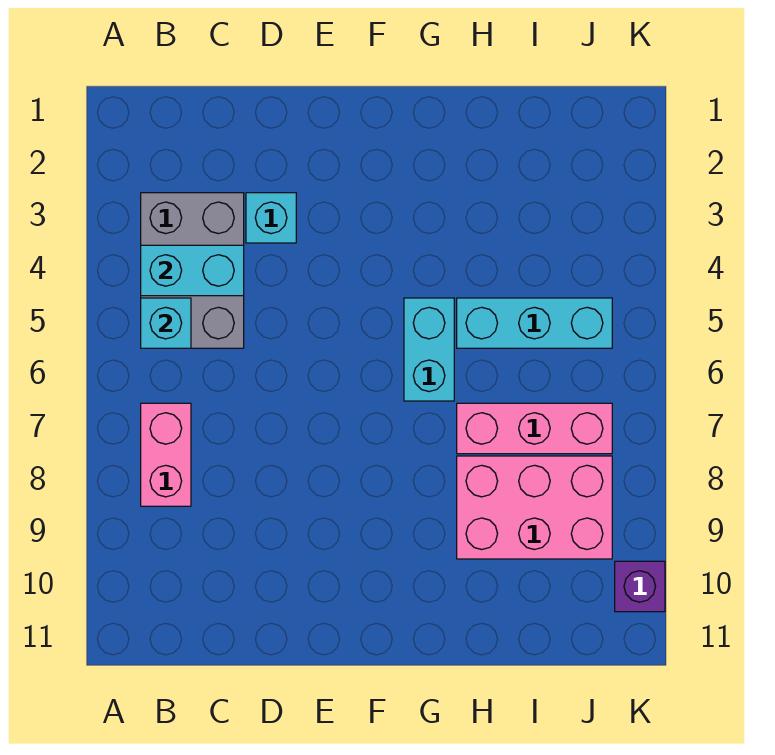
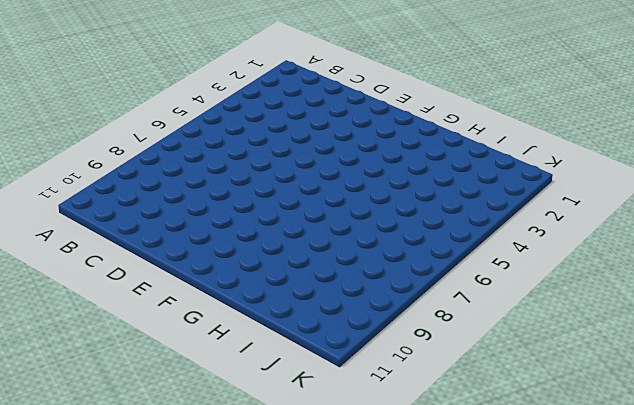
none -> grey brick B3:C5 level 1
none -> pink brick B7:B8 level 1

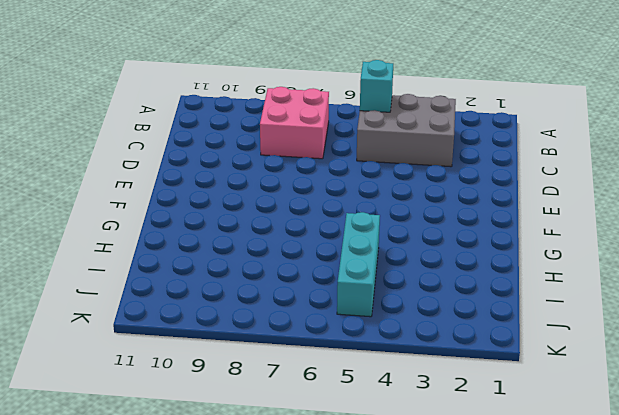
pink brick B7:C8 level 1 -> pink brick B7:B8 level 1
none -> cyan brick D3 level 1
none -> cyan brick G5:G6 level 1

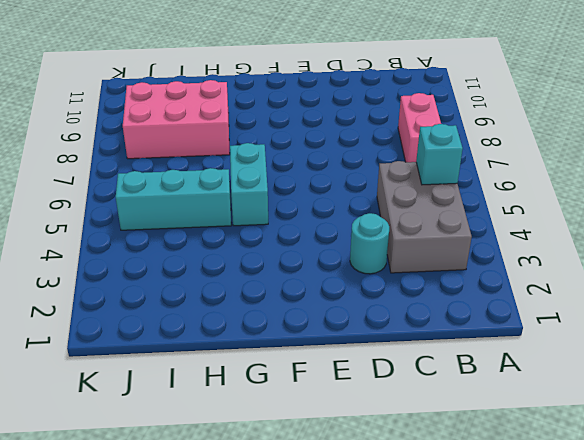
cyan round brick D3 level 1 -> cyan brick D3 level 1
none -> pink brick H7:J7 level 1
none -> purple brick K10 level 1

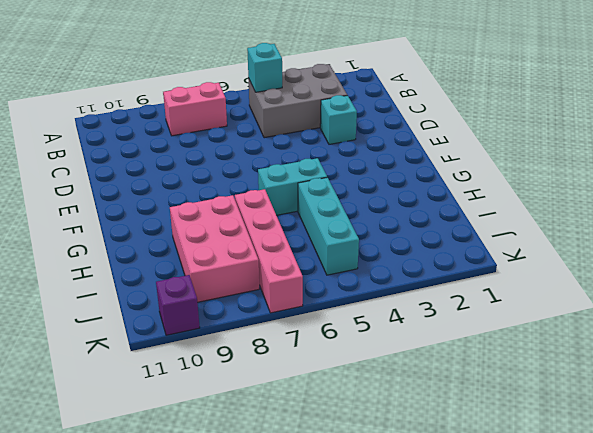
pink brick H7:K7 level 1 -> pink brick H7:J7 level 1
none -> cyan brick B4:C4 level 2

